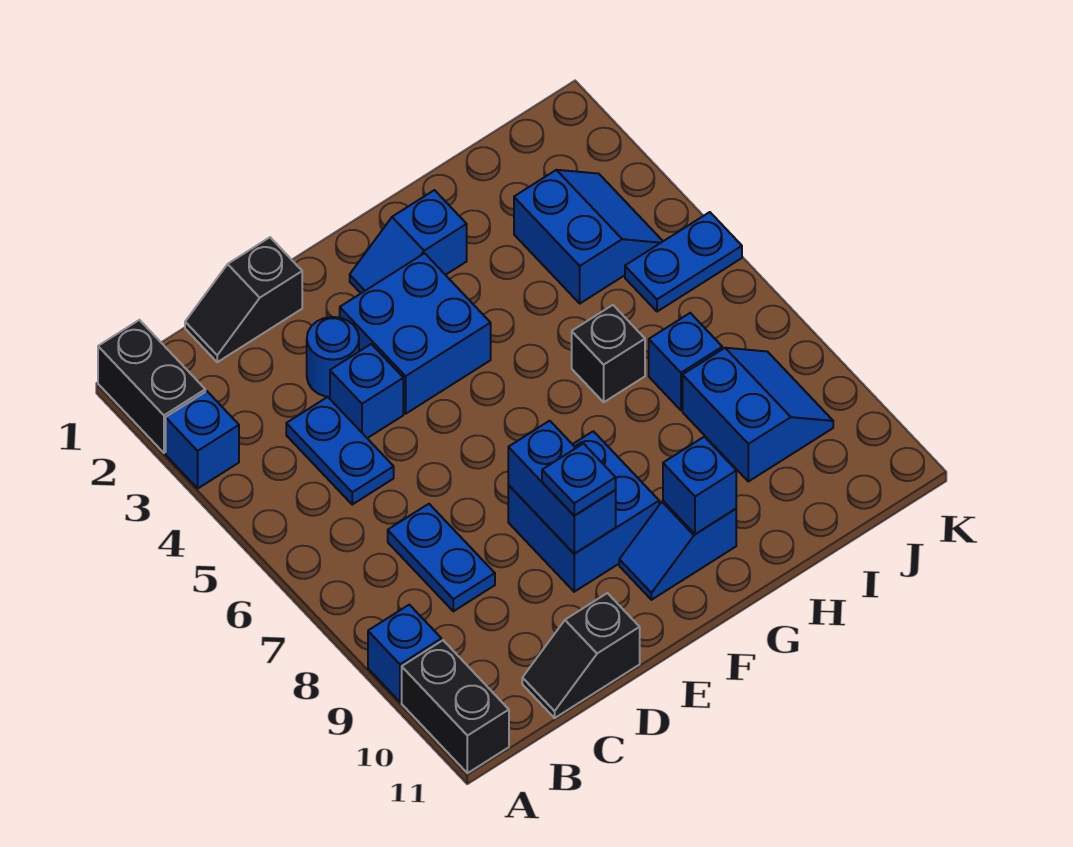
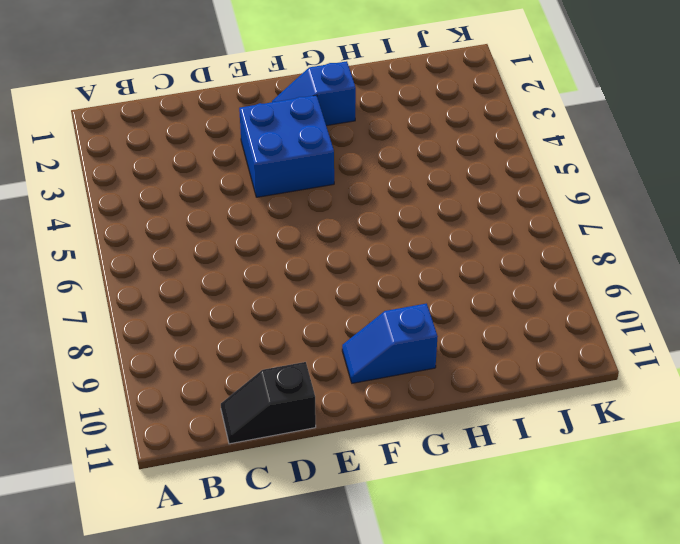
none -> black brick A1:A2 level 1
none -> blue brick A3 level 1
none -> blue brick A9 level 1

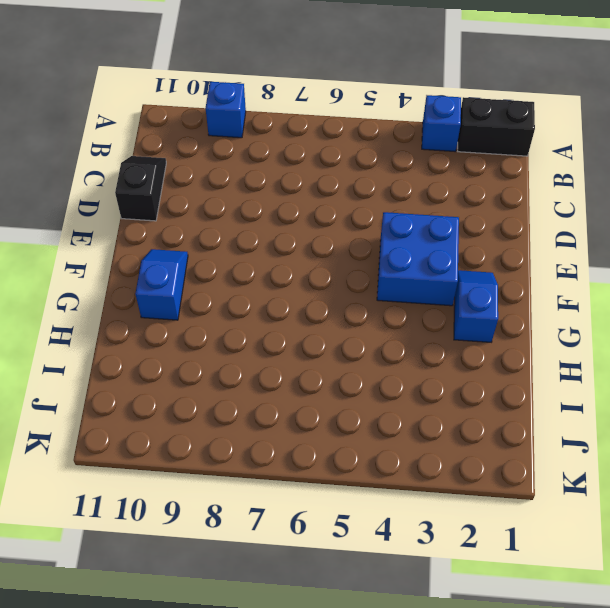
none -> black brick A10:A11 level 1
none -> black slope C1:D1 level 1 top D
none -> blue plate C4:C5 level 1

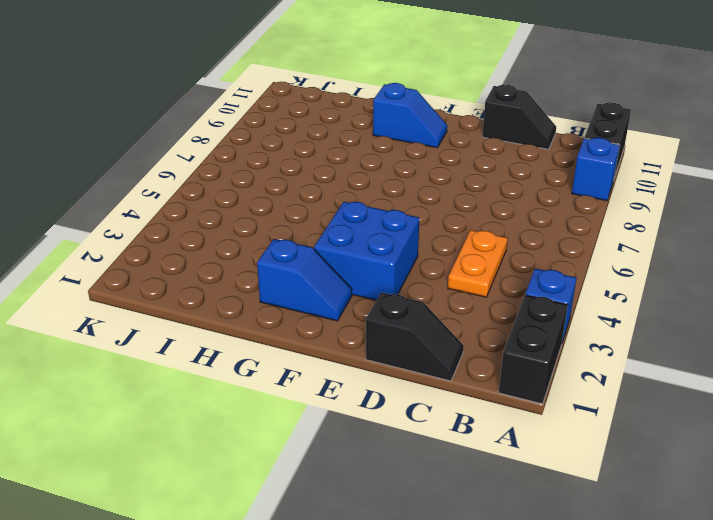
orange plate C4:C5 level 1 -> blue plate C4:C5 level 1
none -> blue plate C7:C8 level 1
none -> blue round brick D3 level 1
none -> blue brick D4 level 1

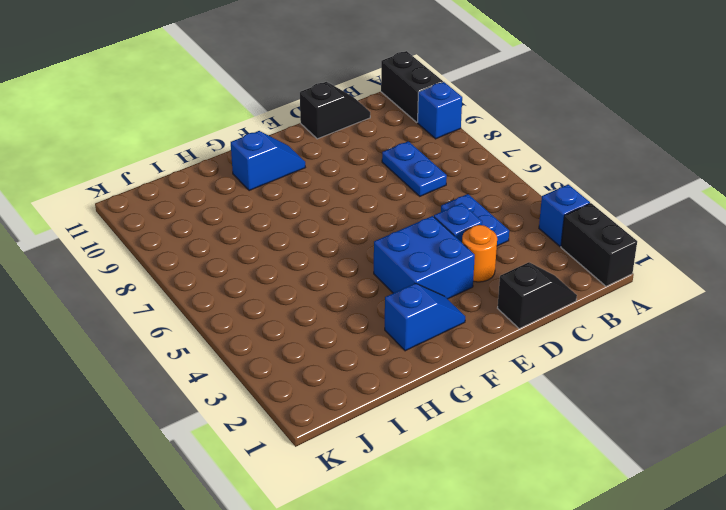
orange round brick D3 level 1 -> blue round brick D3 level 1
none -> blue brick E8:F9 level 1
none -> black brick H6 level 1
none -> blue slope I3:J4 level 1 top I

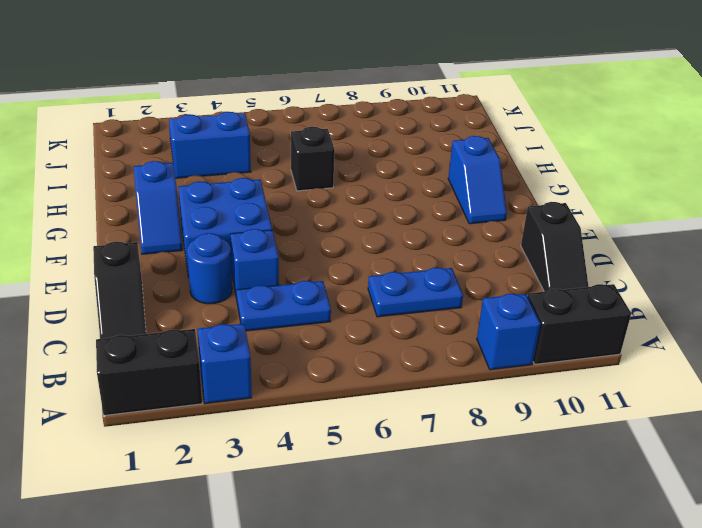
none -> blue brick E8:F9 level 1
none -> blue brick I7 level 1
none -> blue slope I8:J9 level 1 top I

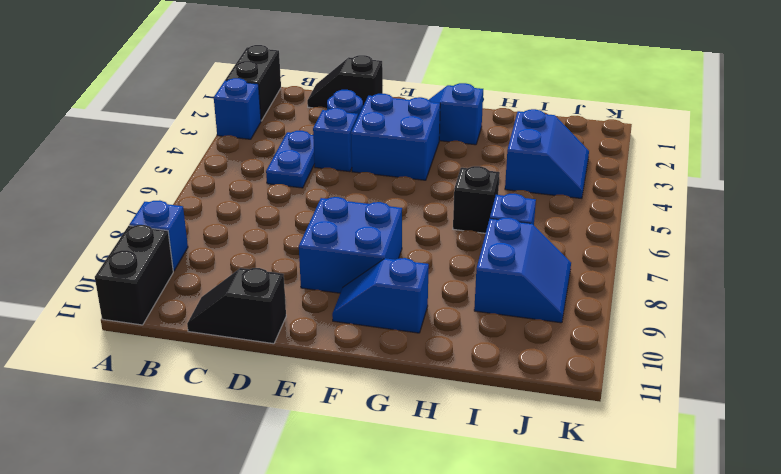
none -> blue plate C7:C8 level 1
none -> blue plate J5:K5 level 1
none -> blue brick E8:E9 level 2

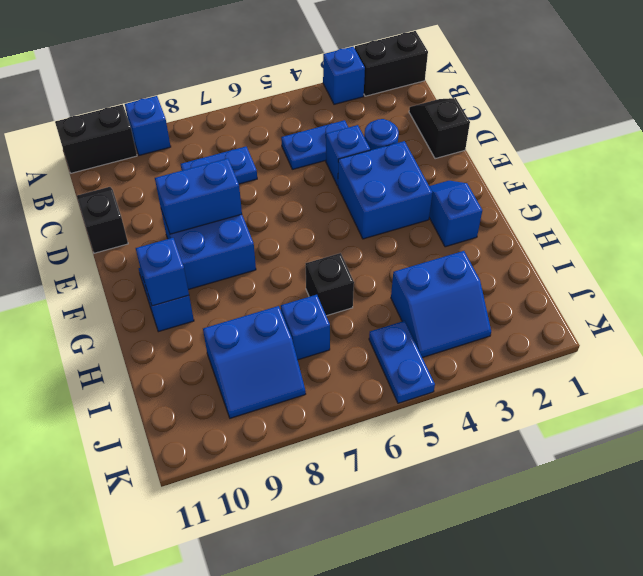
none -> blue plate E9 level 3

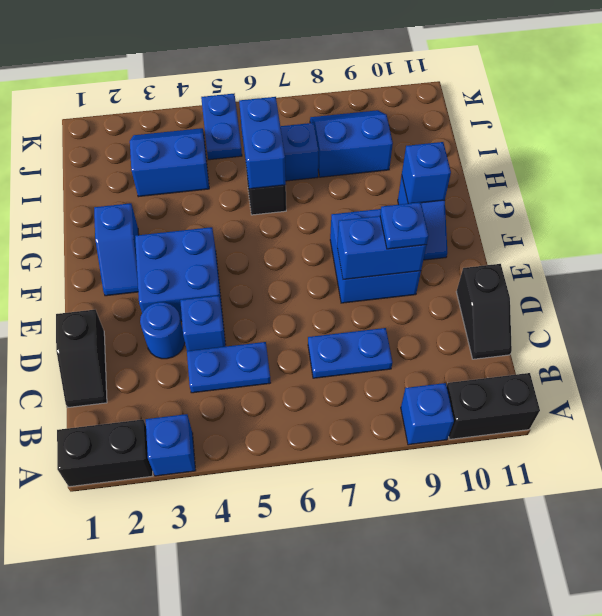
blue brick H6:I6 level 2 -> none

